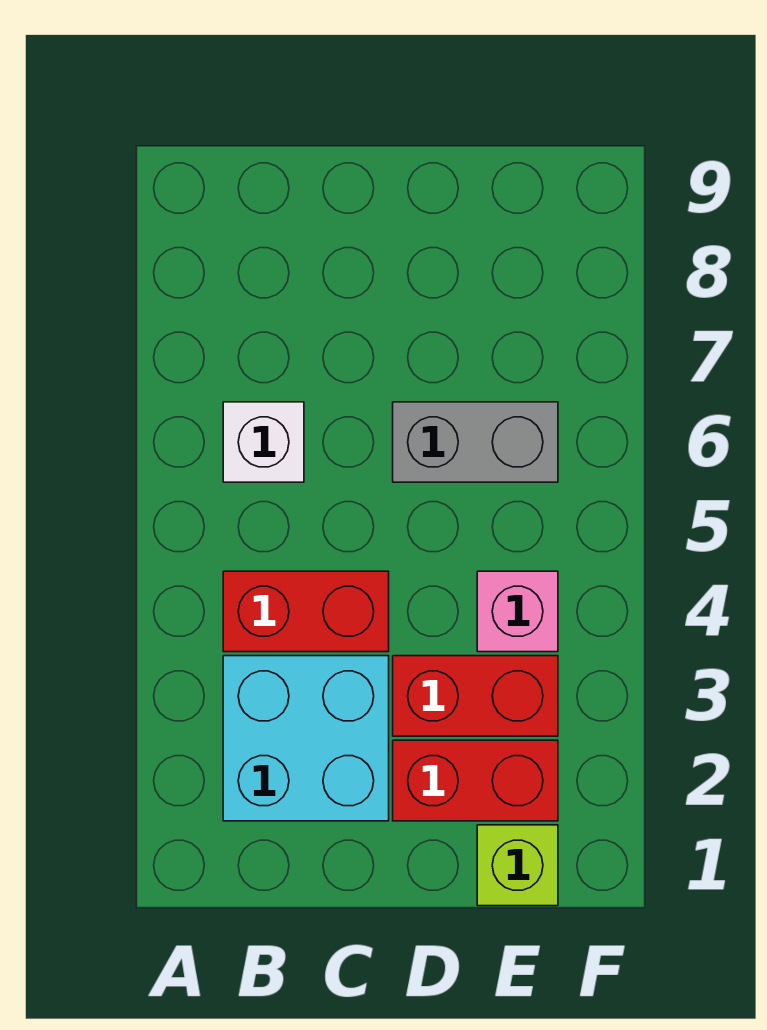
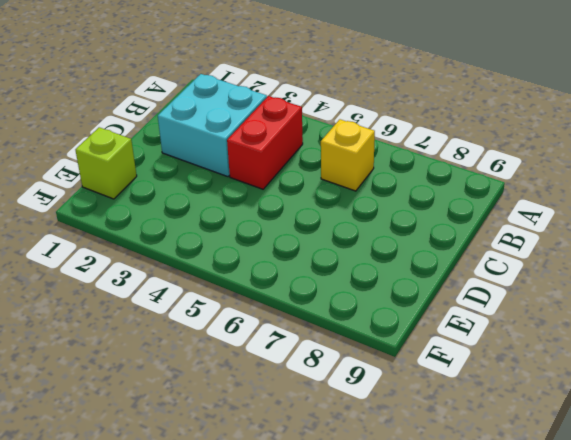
yellow brick B6 level 1 -> white brick B6 level 1
none -> red brick D2:E2 level 1
none -> red brick D3:E3 level 1

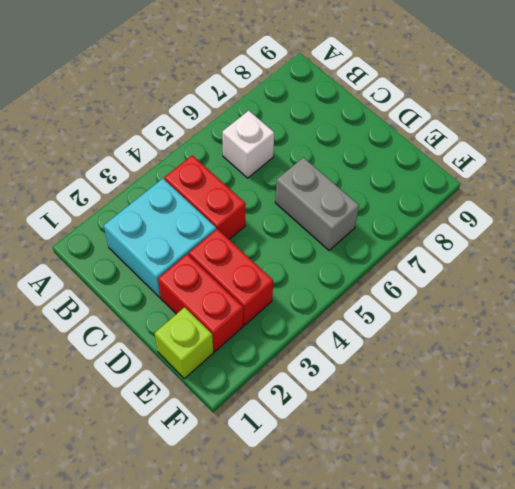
none -> pink brick E4 level 1

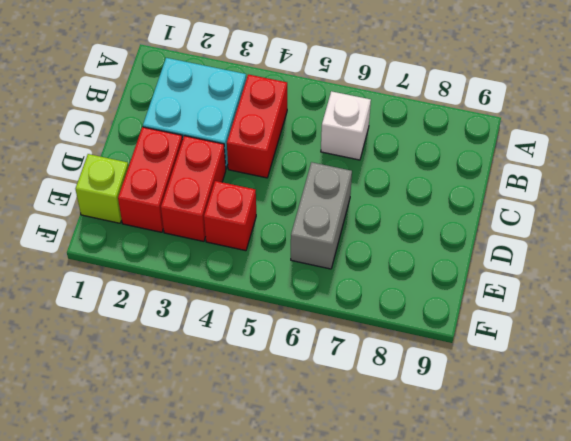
red brick E4 level 1 -> pink brick E4 level 1

